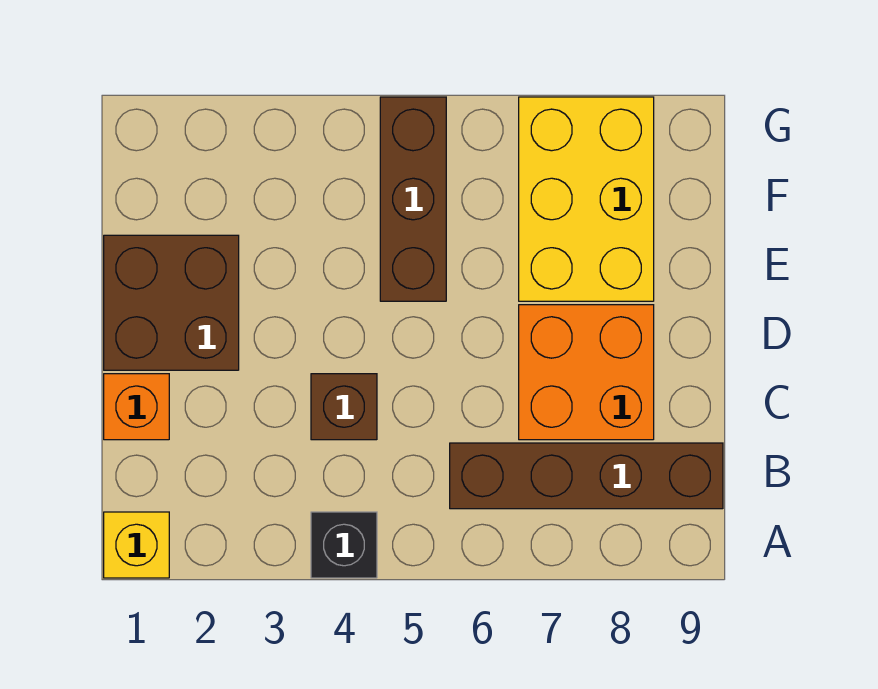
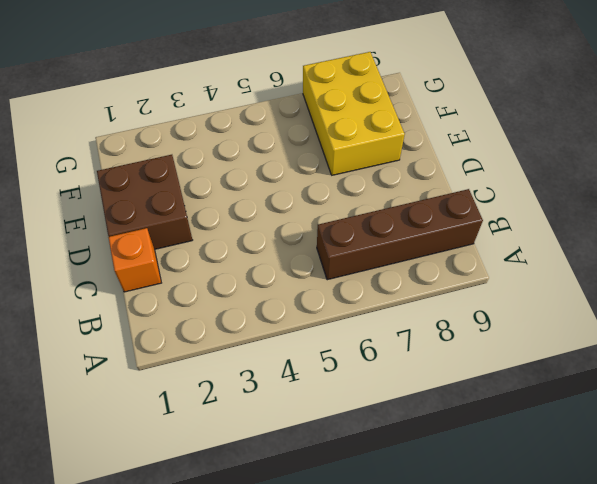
none -> yellow brick A1 level 1
none -> black brick A4 level 1

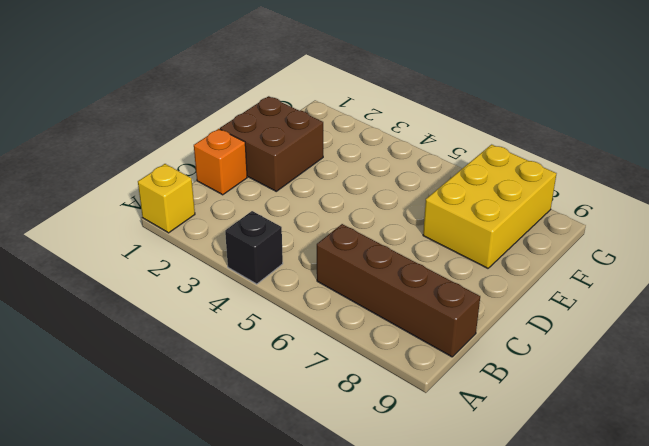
none -> brown brick C4 level 1
none -> orange brick C7:D8 level 1

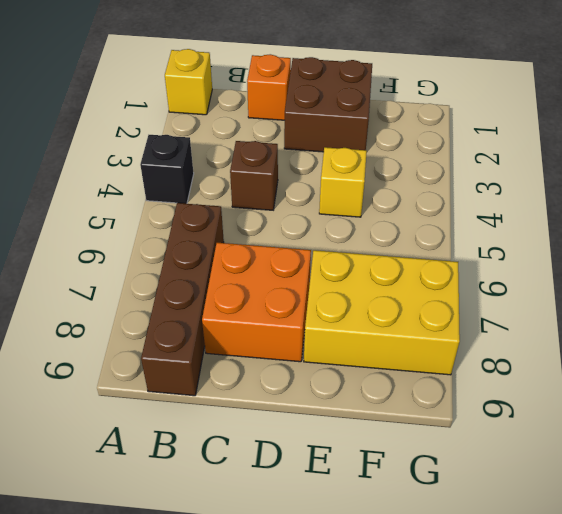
yellow brick E4 level 1 -> none
none -> brown brick E5:G5 level 1

